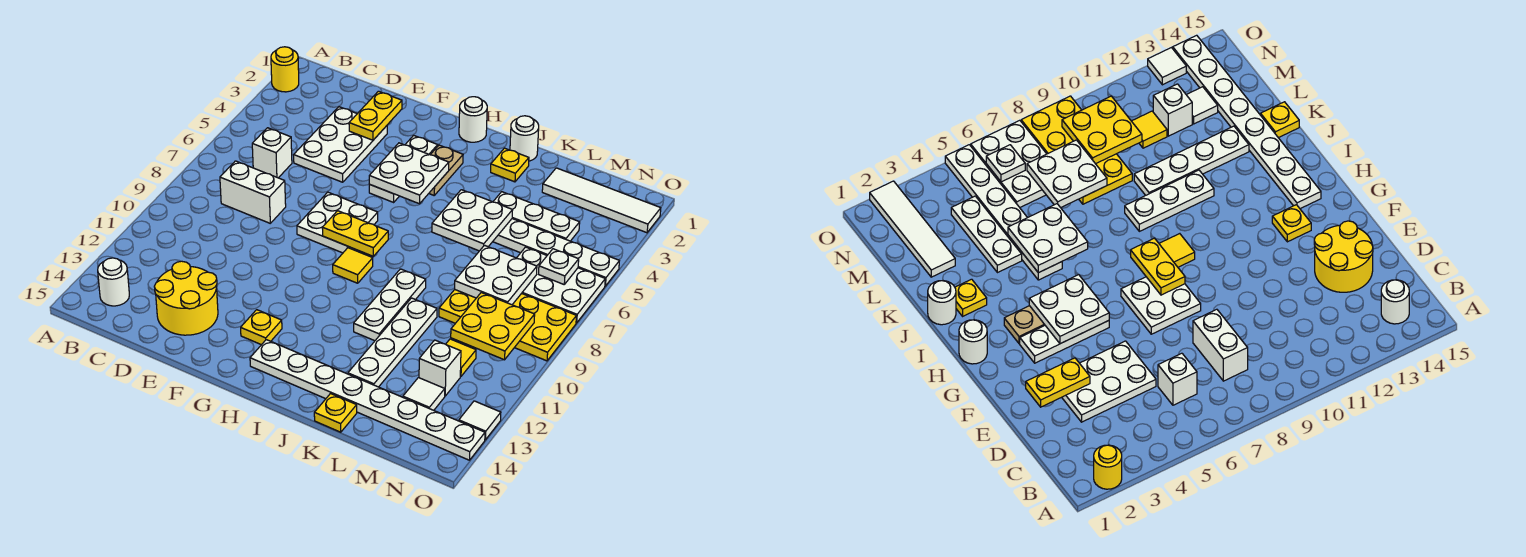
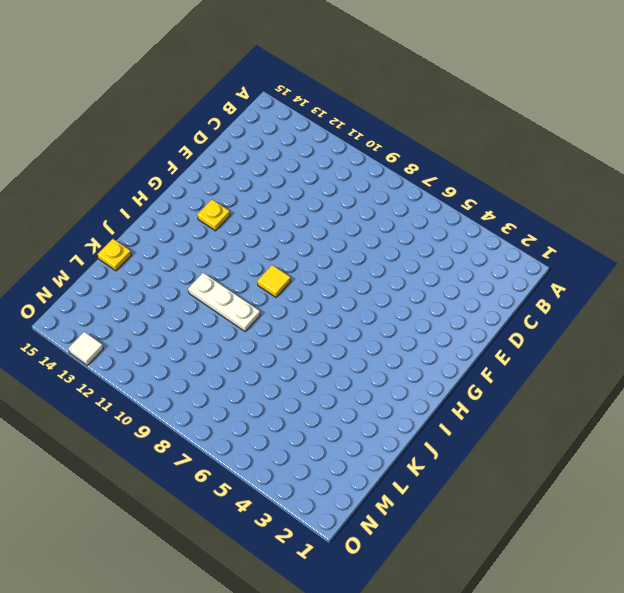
none -> yellow round brick A2 level 1
none -> white round brick B14 level 1
none -> white brick C6 level 1
none -> white brick C8:D8 level 1

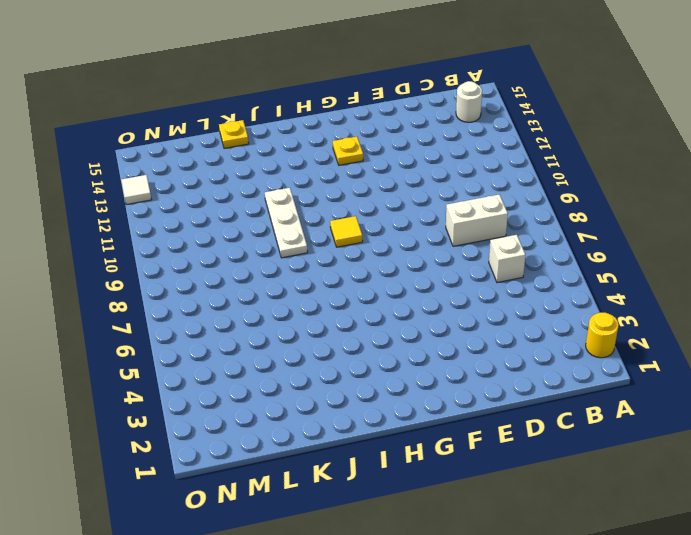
none -> white plate D3:E5 level 1
none -> yellow round brick D13:E14 level 1
none -> white plate F7:G8 level 1
none -> white plate G3:G5 level 1

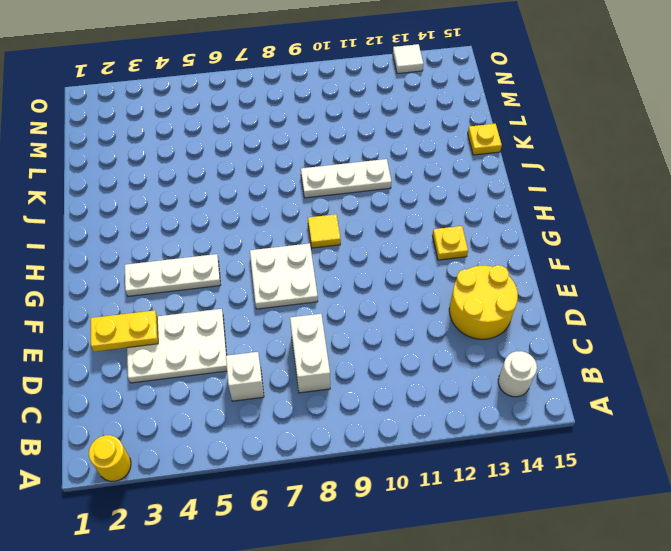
none -> white round brick H1 level 1
none -> tan plate H3:H4 level 1
none -> white plate H14:O14 level 1
none -> white round brick J1 level 1

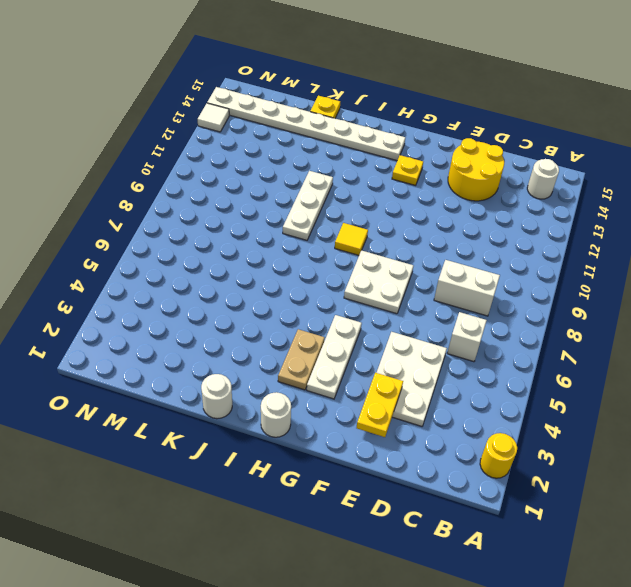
none -> yellow plate J2 level 1
none -> white plate J5:O5 level 1
none -> white plate K4:M4 level 1
none -> white plate K10:K13 level 1

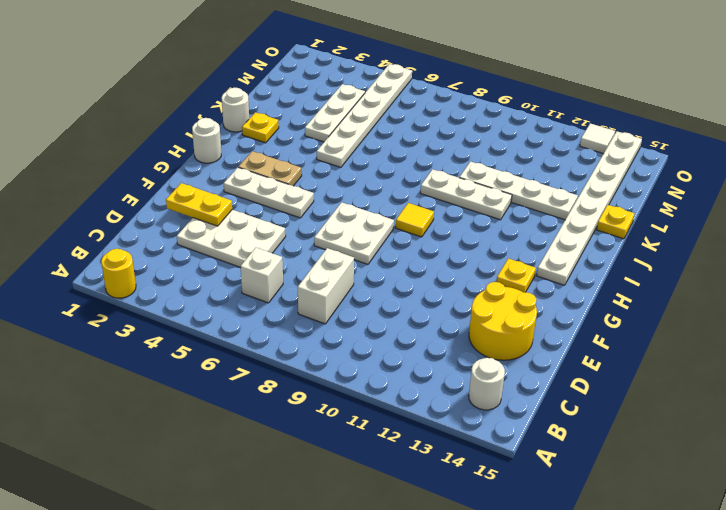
none -> white tile L2:O2 level 1
none -> yellow plate L8:O9 level 1
none -> white plate M6:O7 level 1
none -> yellow tile M11 level 1

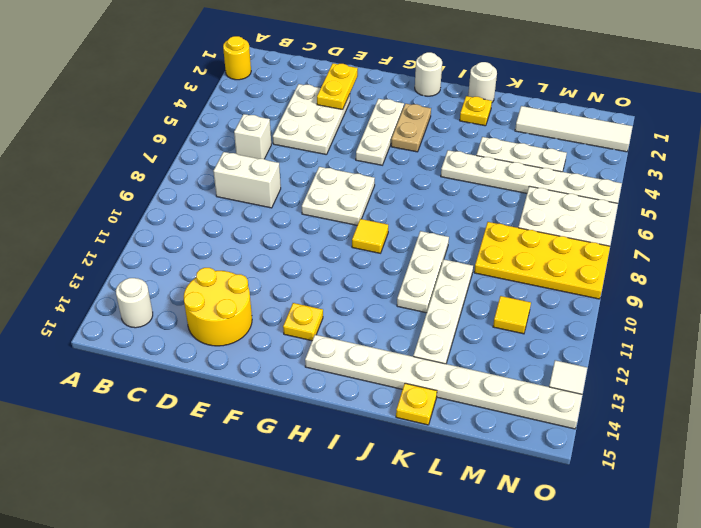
none -> white brick M12 level 1
none -> white tile M13 level 1
none -> white plate G4:H5 level 2
none -> yellow plate G8:H8 level 2

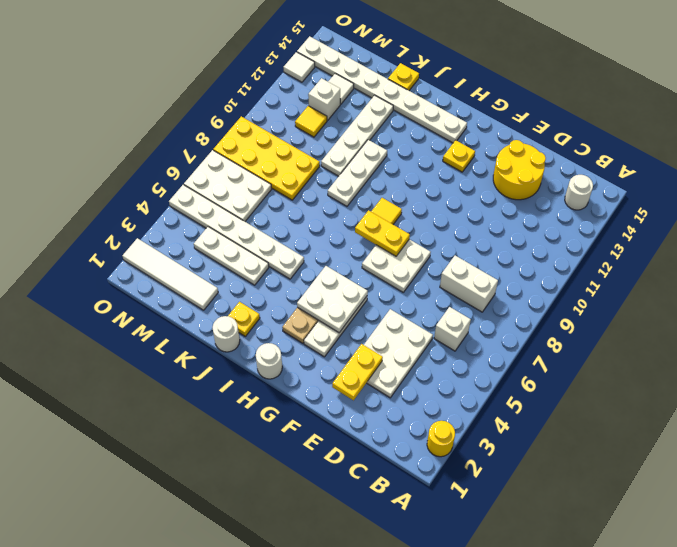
none -> white plate J5:K6 level 2
none -> white plate L7:M8 level 2
none -> yellow plate M9:N10 level 2
none -> white plate N6 level 2

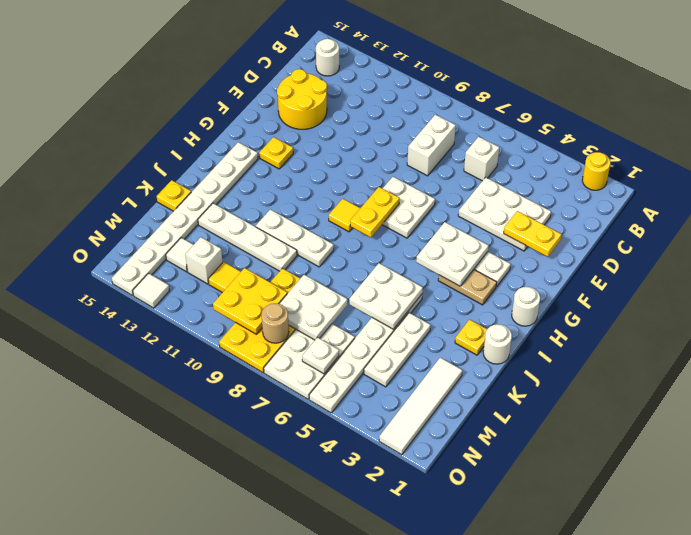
tan round brick N8 level 2 -> none

